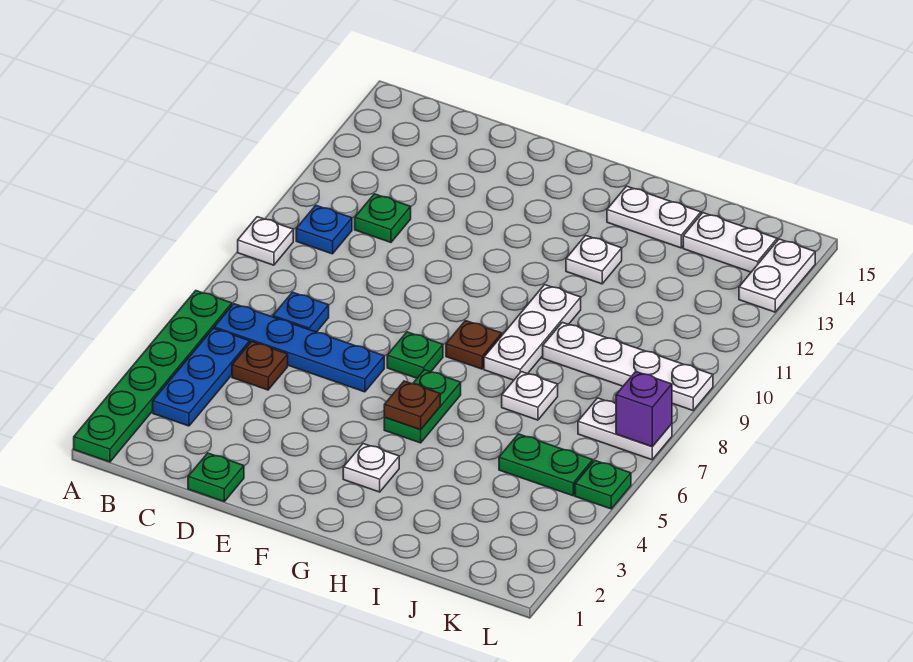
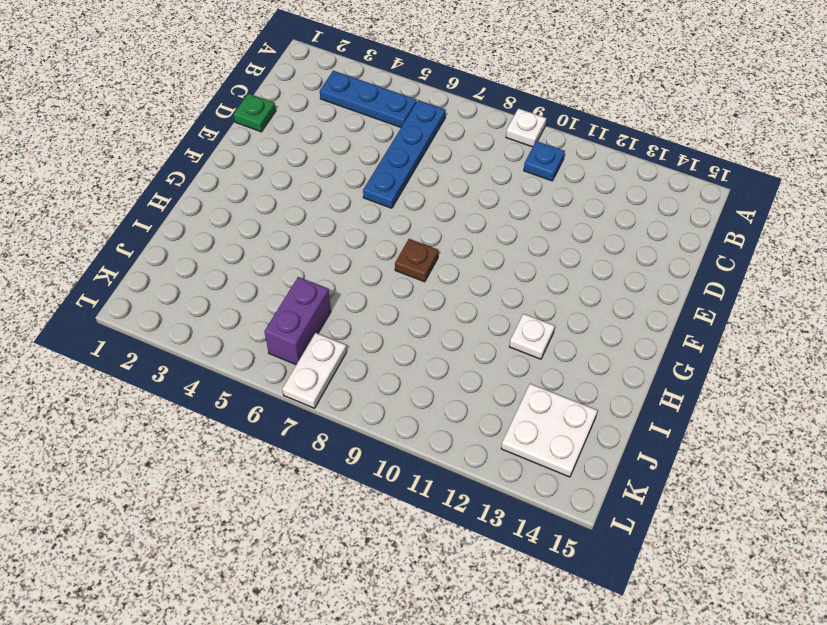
purple brick J6:K6 level 1 -> none
white plate J13:K14 level 1 -> white plate J14:K14 level 1
none -> green plate A1:A6 level 1
none -> brown plate C5 level 1
none -> blue plate C7 level 1

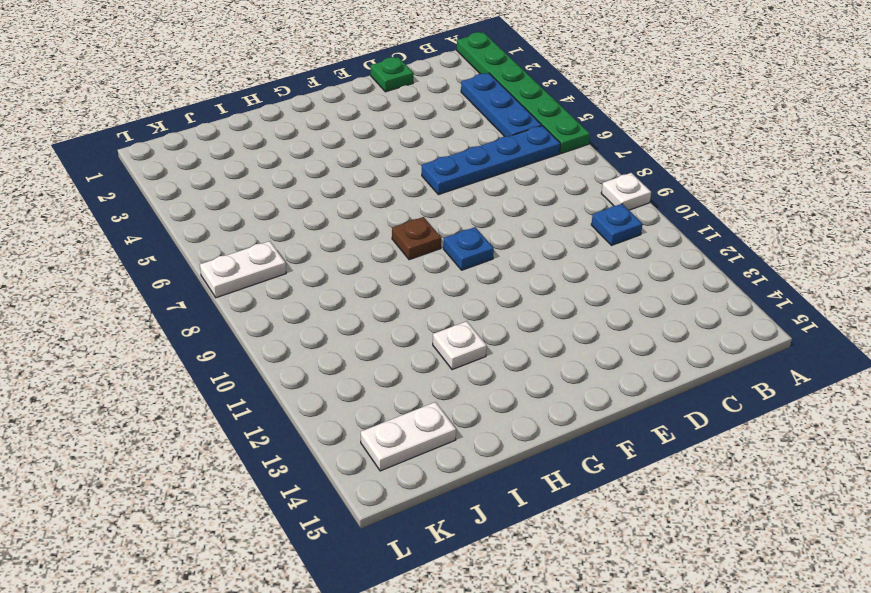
blue plate F9 level 1 -> blue plate C7 level 1
none -> brown plate C5 level 1
none -> green plate C11 level 1
none -> green plate F7 level 1

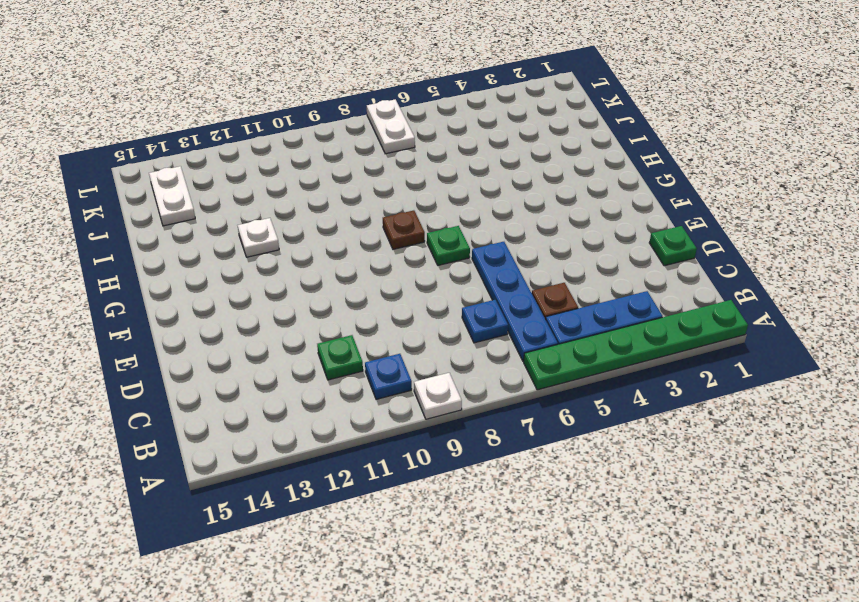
none -> white plate G3 level 1
none -> green plate G5:G6 level 1
none -> white plate H8:H10 level 1

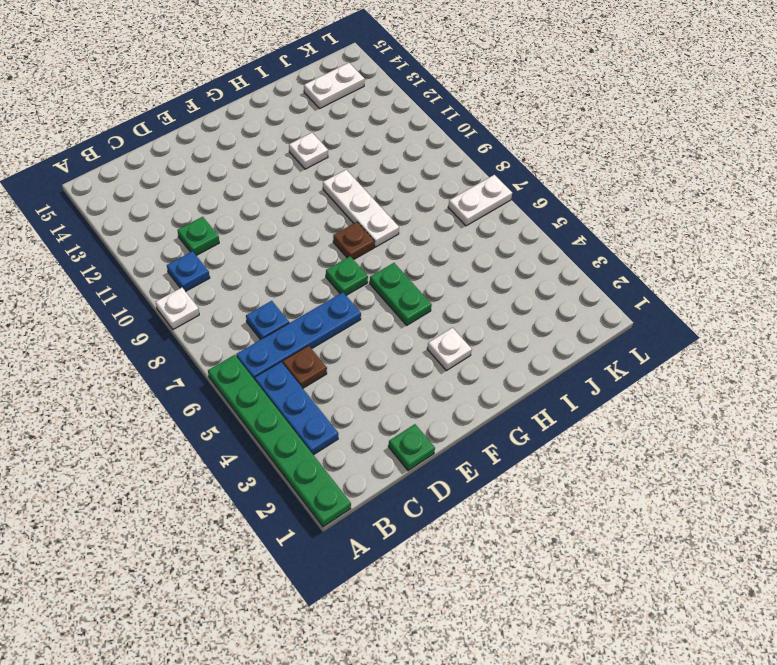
none -> white plate H14:I14 level 1
none -> white plate I7 level 1
none -> white plate I9:L9 level 1

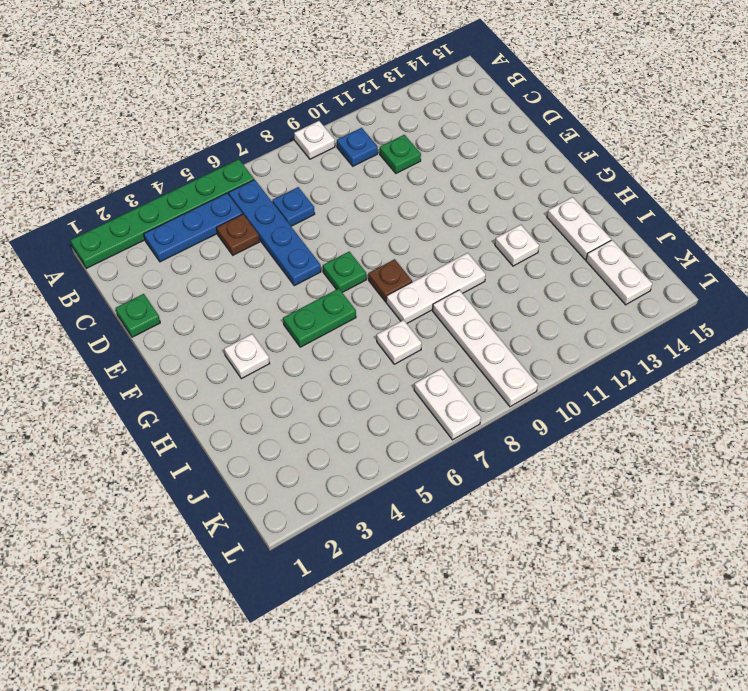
none -> green plate J5:K5 level 1
none -> green plate L5 level 1
none -> white plate L13:L14 level 1

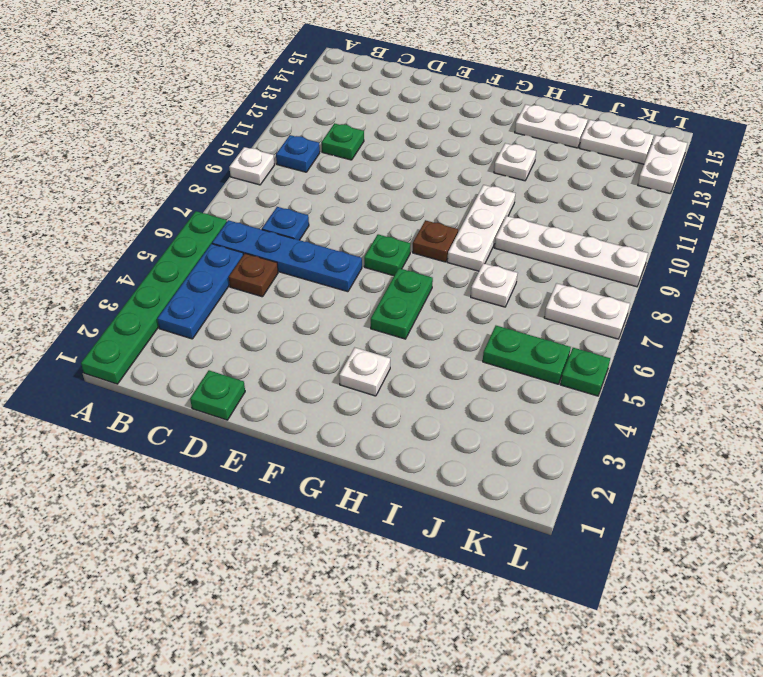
none -> brown plate G5 level 2
none -> purple brick L7 level 2

